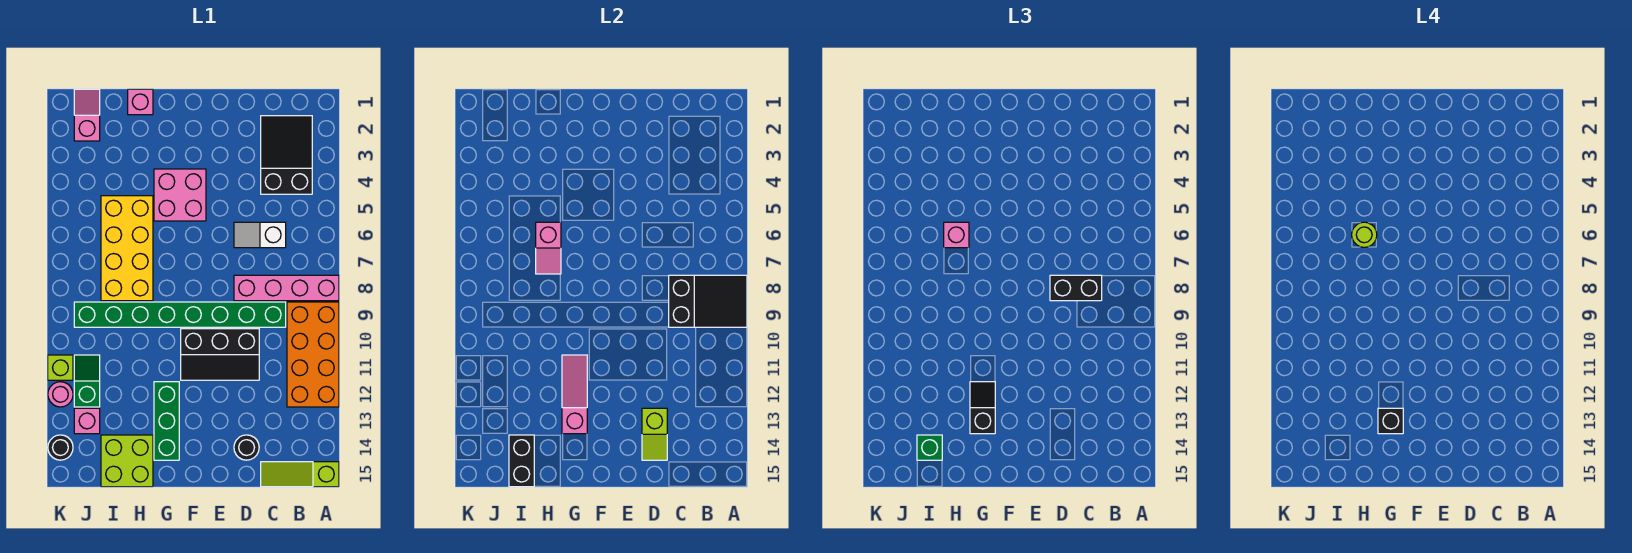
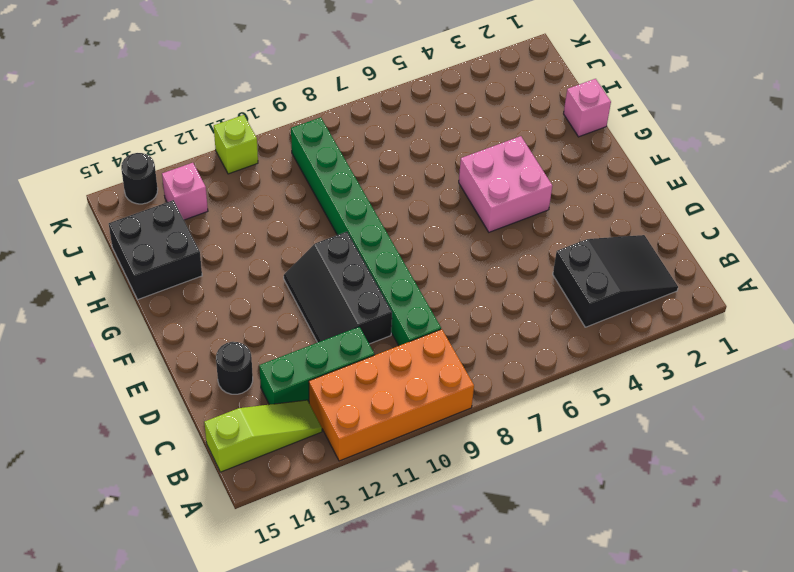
lime slope B13:B15 level 1 top 15 -> lime slope A15:C15 level 1 top A
green brick C11:C13 level 1 -> green brick G12:G14 level 1
black brick H14:I15 level 1 -> lime brick H14:I15 level 1
none -> pink brick A8:D8 level 1
none -> white slope C6:D6 level 1 top C
none -> yellow brick H5:I8 level 1
none -> pink slope J1:J2 level 1 top 2

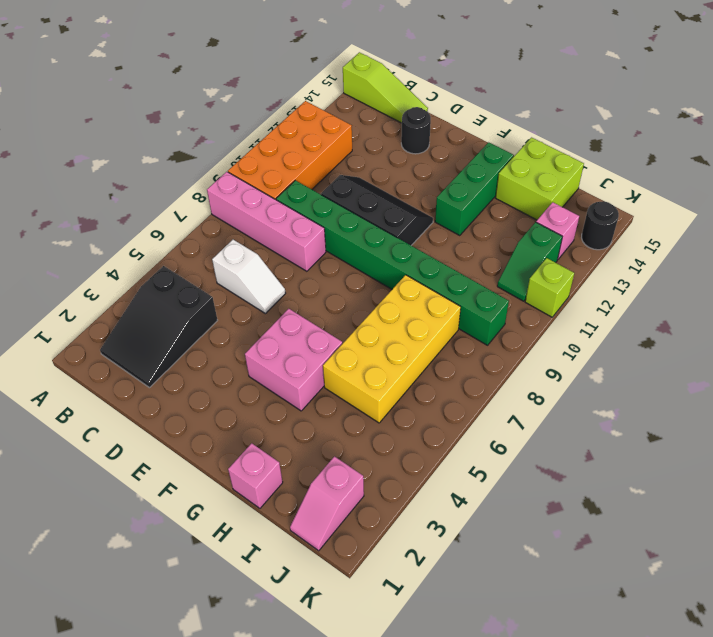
none -> pink round brick K12 level 1
none -> black slope A8:C9 level 2 top C
none -> lime slope D13:D14 level 2 top 13
none -> pink slope G11:G13 level 2 top 13

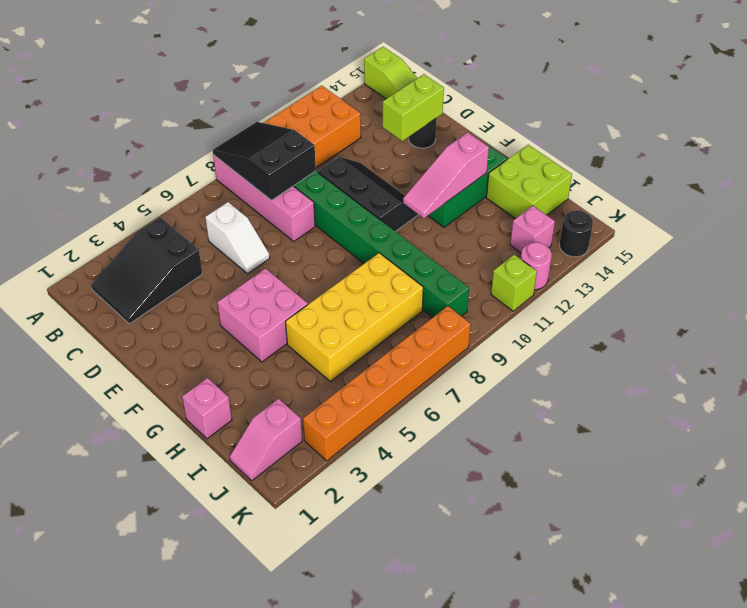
lime brick D13:D14 level 2 -> lime slope D13:D14 level 2 top 13
orange brick K3:K8 level 1 -> none
none -> green slope J11:J12 level 1 top 12
none -> pink slope H6:H7 level 2 top 6
none -> black brick I14:I15 level 2
none -> black brick C8:D8 level 3

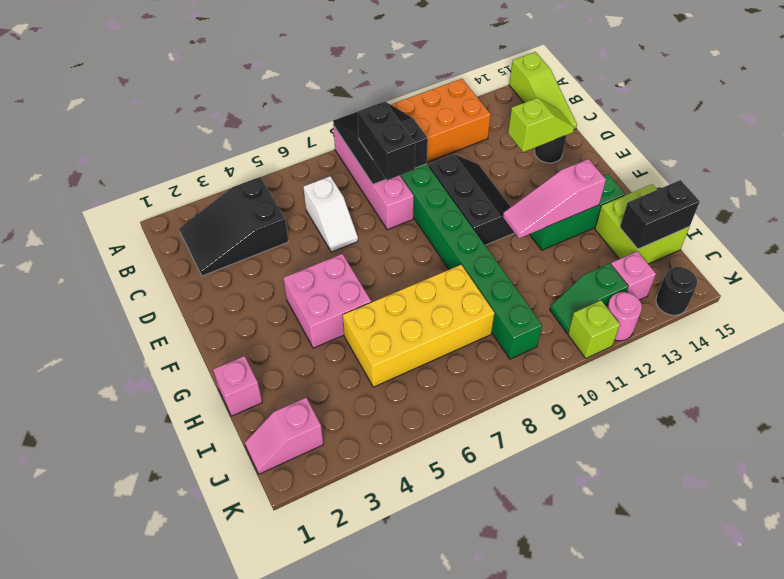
none -> pink slope H6:H7 level 2 top 6
none -> black slope G12:G13 level 3 top 13
none -> pink brick H6 level 3
none -> green brick I14 level 3

